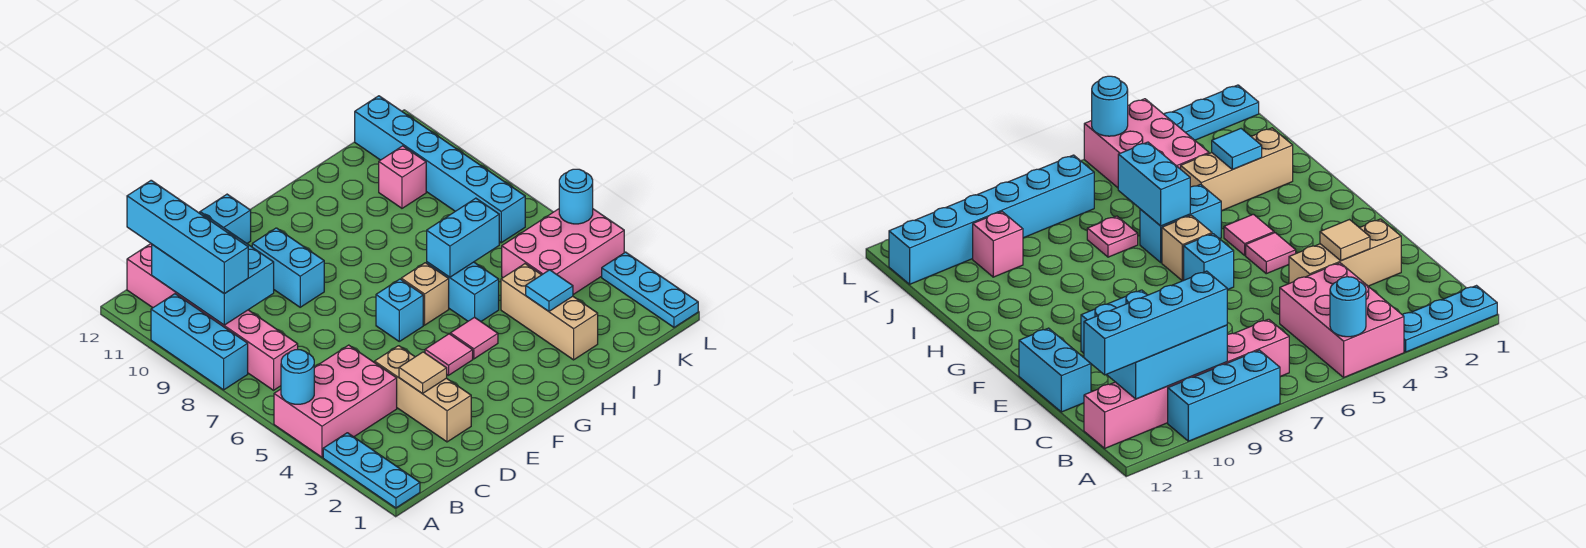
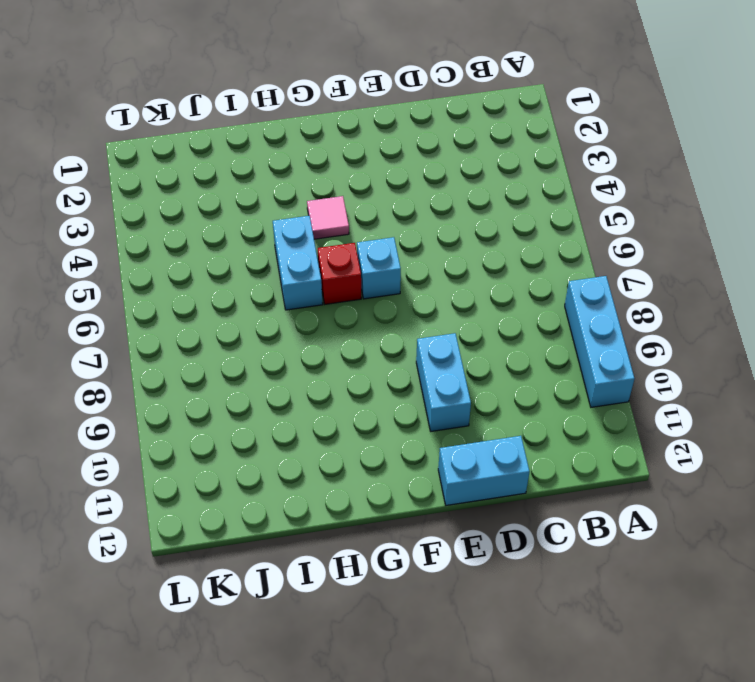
red brick G6 level 1 -> tan brick G6 level 1
none -> cyan plate A1:A3 level 1
none -> pink brick A4:C5 level 1
none -> pink brick B7:B12 level 1

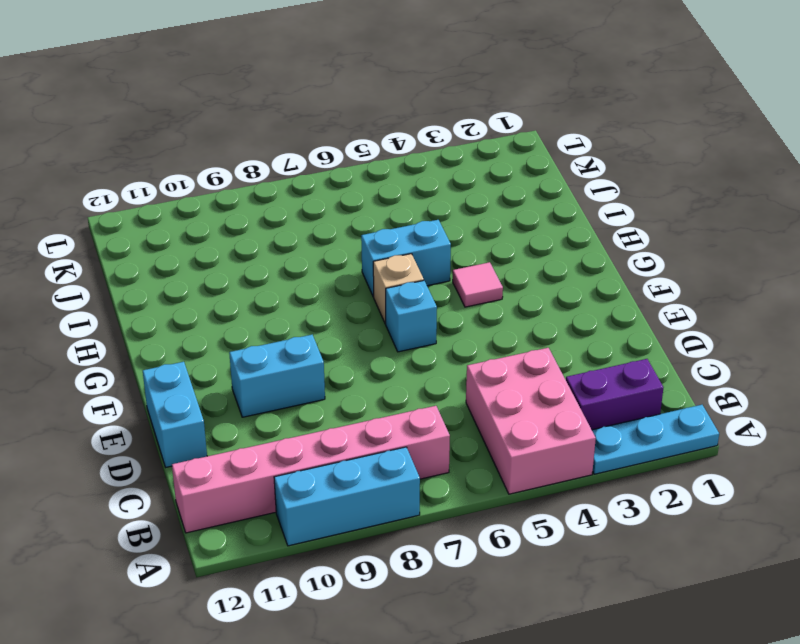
purple brick B2:B3 level 1 -> none
none -> tan brick D2:D4 level 1
none -> pink tile F4 level 1
none -> tan brick I2:I4 level 1

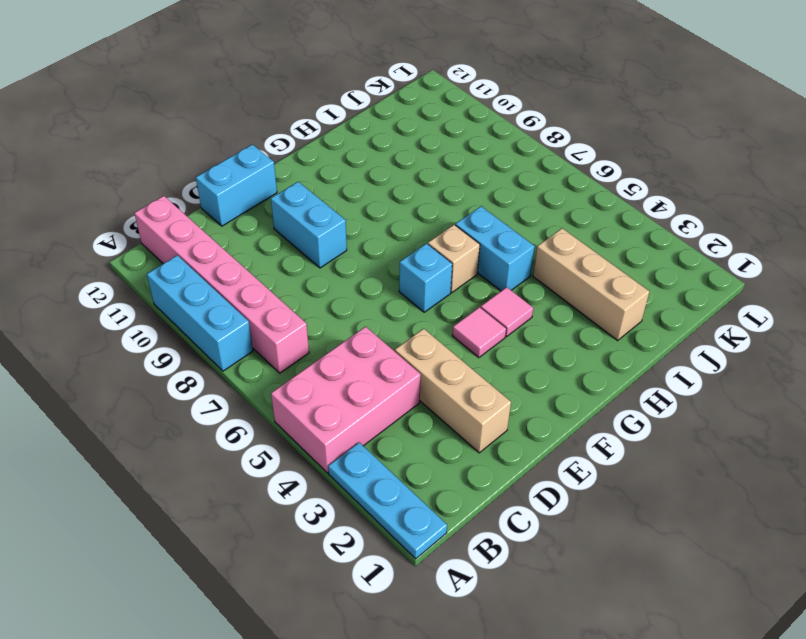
none -> pink plate I7 level 1
none -> pink brick J4:L5 level 1
none -> pink brick J10 level 1

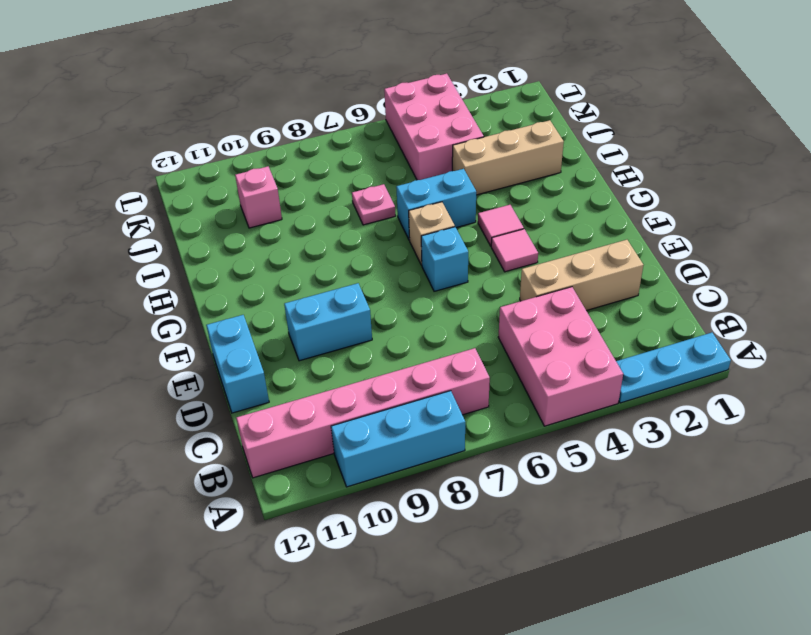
none -> cyan brick K7:K12 level 1
none -> cyan plate L1:L3 level 1
none -> cyan round brick A5 level 2

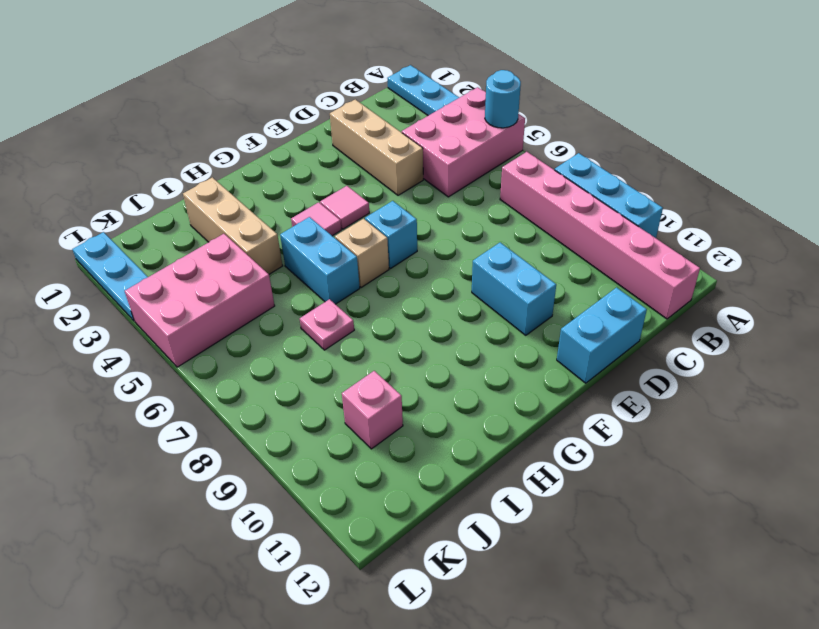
none -> cyan brick K7:K12 level 1
none -> cyan brick B9:C11 level 2
none -> tan tile D3 level 2

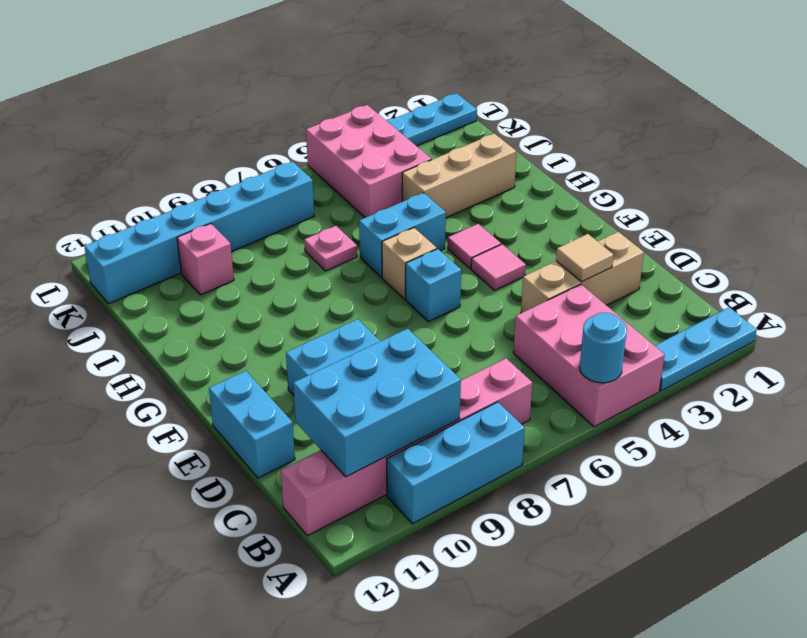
none -> cyan brick H6:I6 level 2
none -> cyan tile I3 level 2
none -> cyan round brick L5 level 2

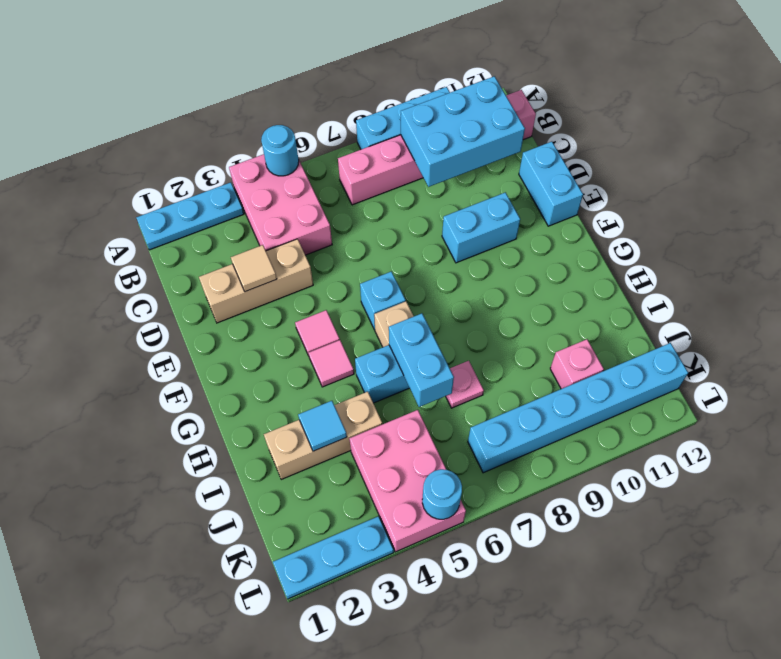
none -> cyan brick B9:B12 level 3

